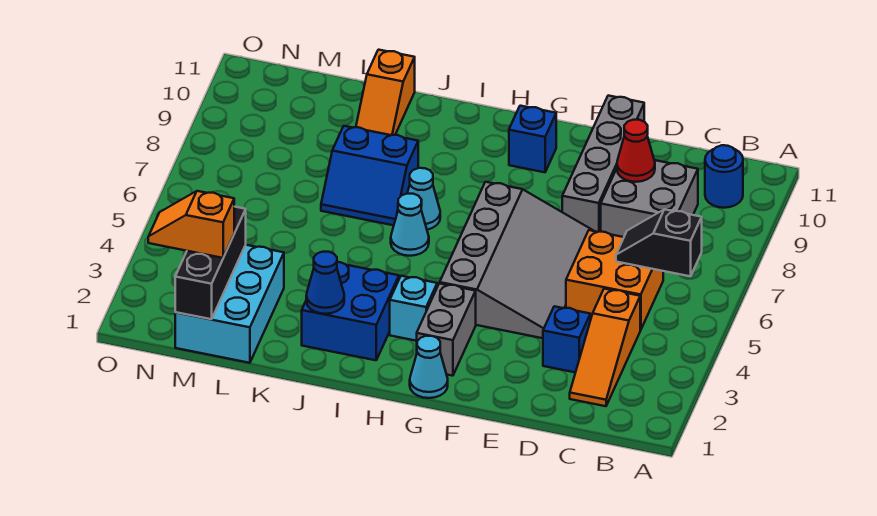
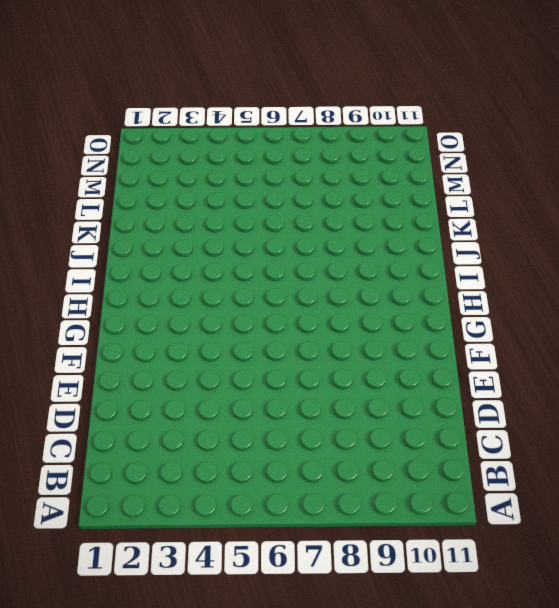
none -> blue round brick B10 level 1
none -> orange slope C2:C4 level 1 top 4
none -> orange brick C5:D6 level 1

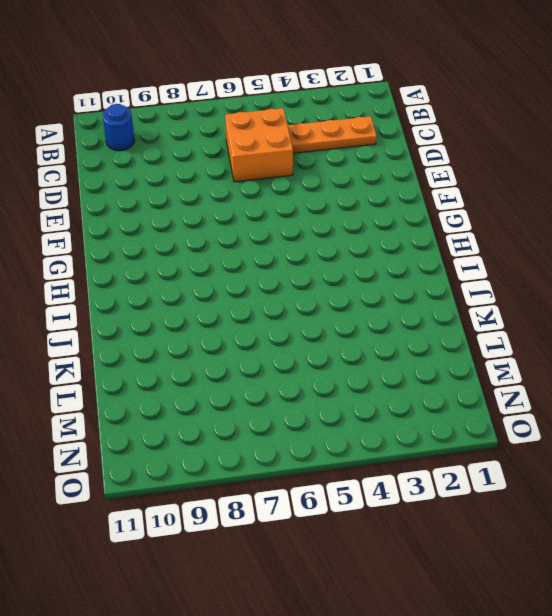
orange plate C2:C4 level 1 -> orange slope C2:C4 level 1 top 4
none -> grey brick C8:D9 level 1
none -> blue brick D3 level 1
none -> grey slope E4:G7 level 1 top G

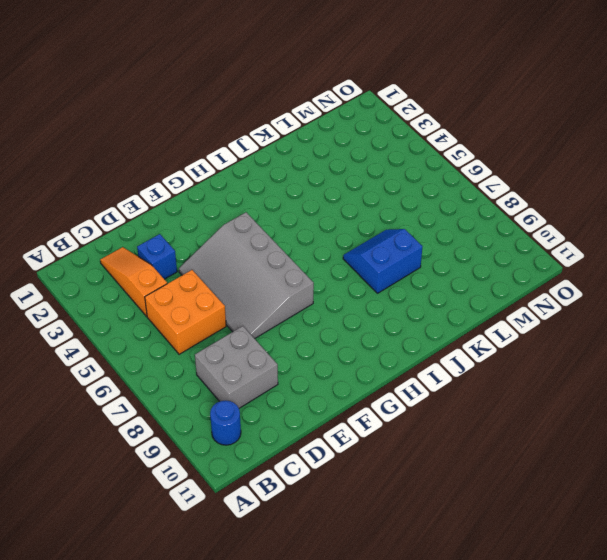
none -> grey brick E8:E11 level 1
none -> cyan cone G1 level 1
none -> grey brick G2:G3 level 1

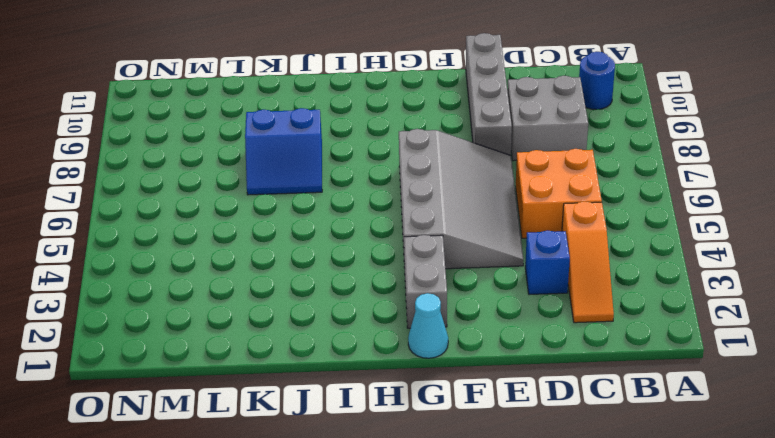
none -> blue brick G10 level 1
none -> cyan brick H3 level 1
none -> blue brick I2:J3 level 1

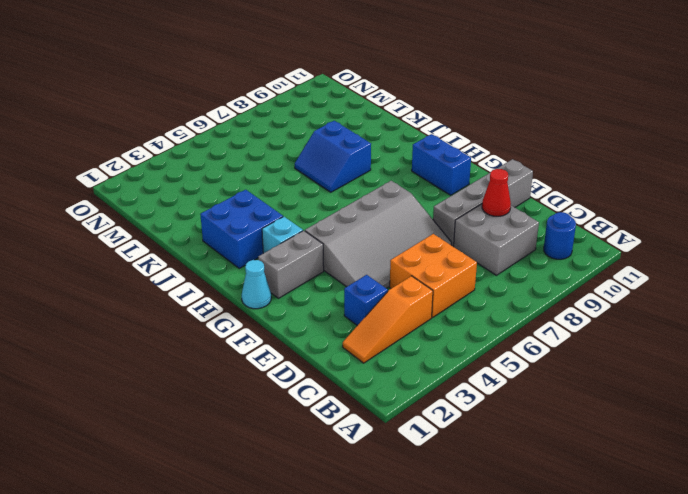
blue brick G10:H10 level 1 -> blue brick G10 level 1
none -> cyan cone I6 level 1
none -> cyan cone I7 level 1
none -> orange slope K10:K11 level 1 top 11

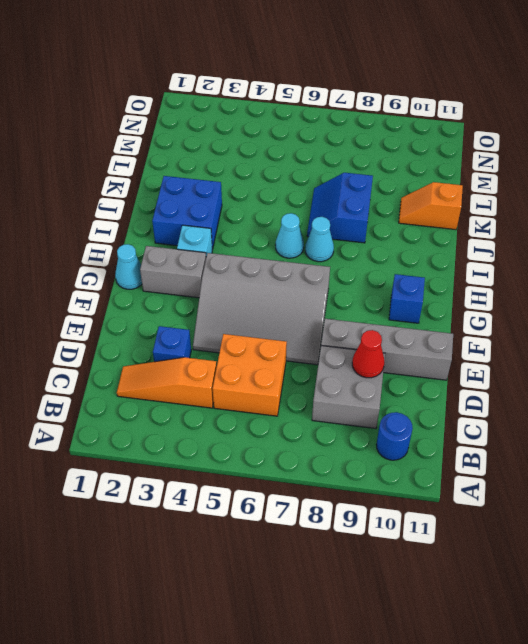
none -> cyan brick L1:M3 level 1
none -> black slope B6:C6 level 2 top B
none -> blue cone J2 level 2

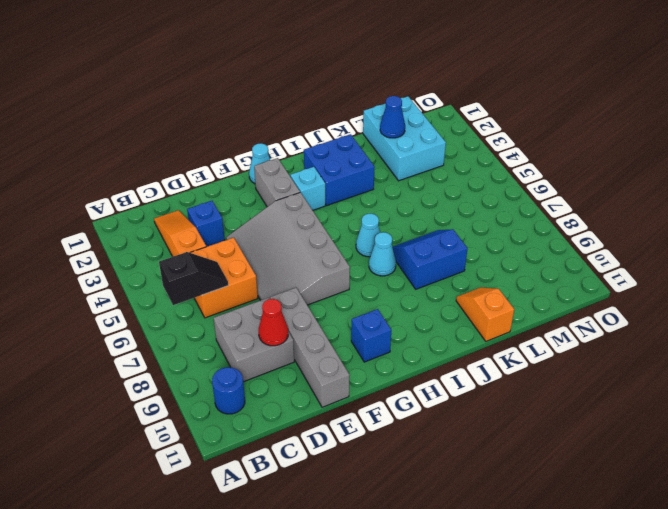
blue cone L2 level 2 -> blue cone J2 level 2
none -> black brick M1:M3 level 2
none -> orange slope M2:N2 level 3 top M

